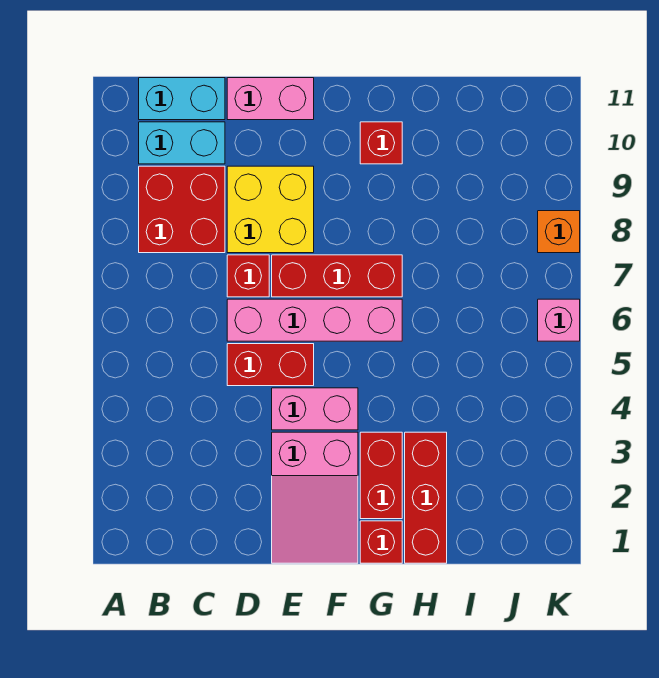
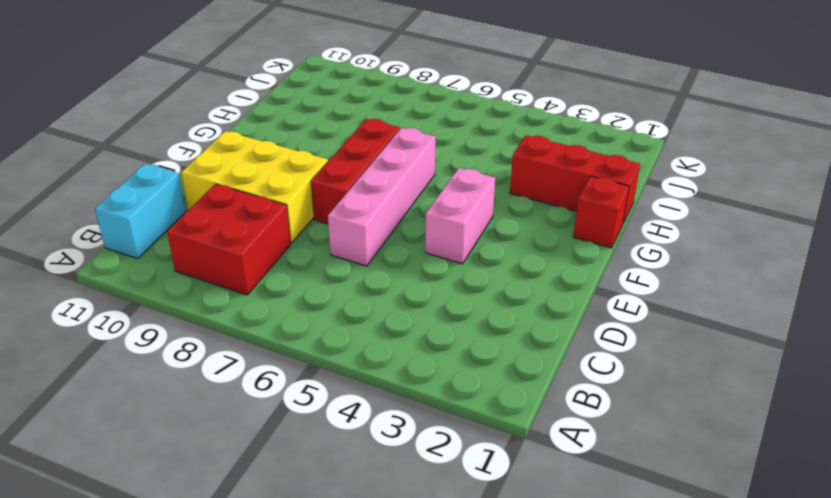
yellow brick D8:E10 level 1 -> yellow brick D8:E9 level 1
none -> cyan brick B10:C10 level 1
none -> red brick D5:E5 level 1
none -> red brick D7 level 1

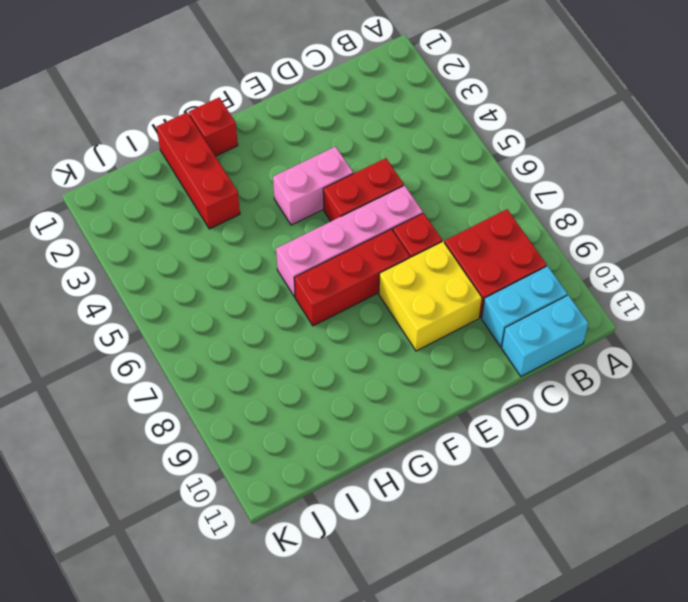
none -> pink brick D11:E11 level 1
none -> pink slope E1:F3 level 1 top 3
none -> red brick G2:G3 level 1

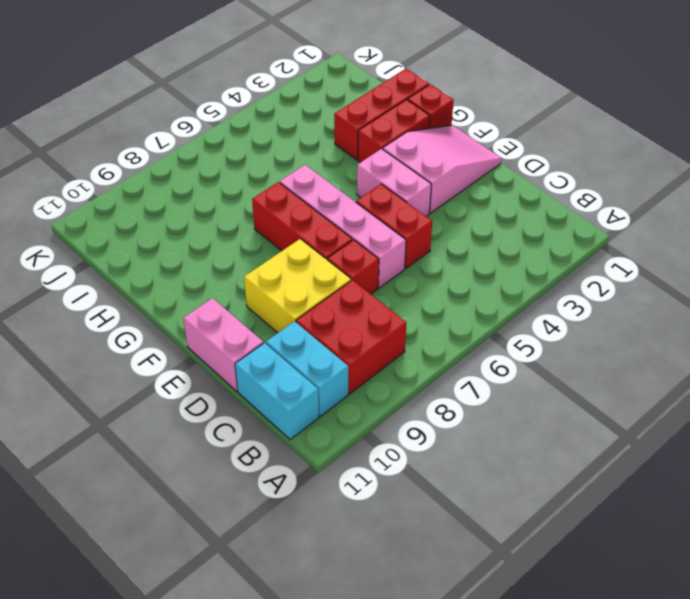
none -> red brick G10 level 1
none -> pink brick K6 level 1
none -> orange brick K8 level 1

